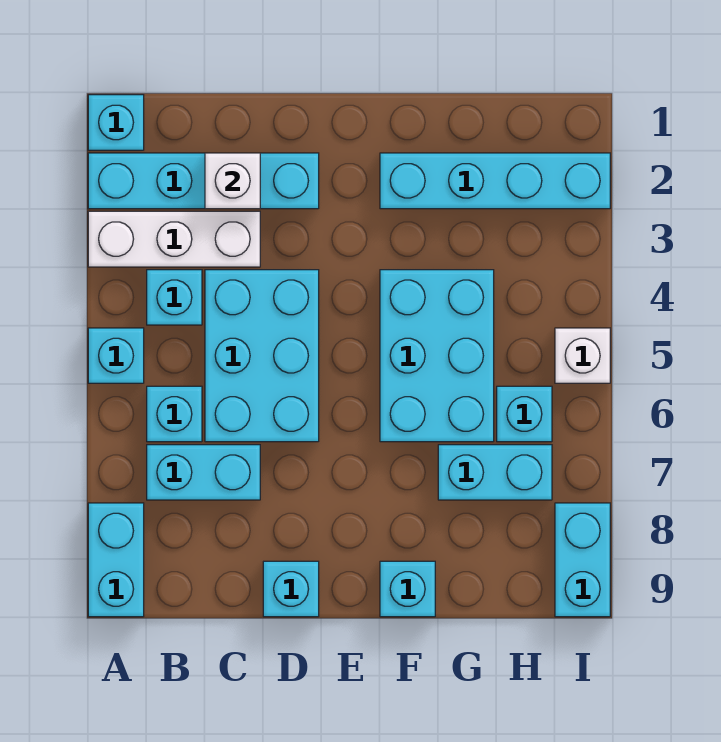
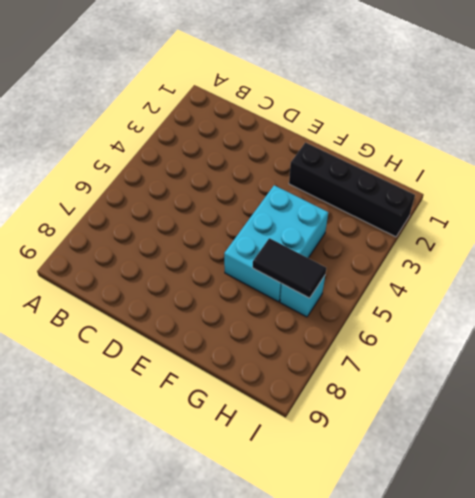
black brick F2:I2 level 1 -> cyan brick F2:I2 level 1
black tile G6:H6 level 2 -> none
none -> cyan brick A1 level 1
none -> cyan brick A2:D2 level 1
none -> white brick A3:C3 level 1

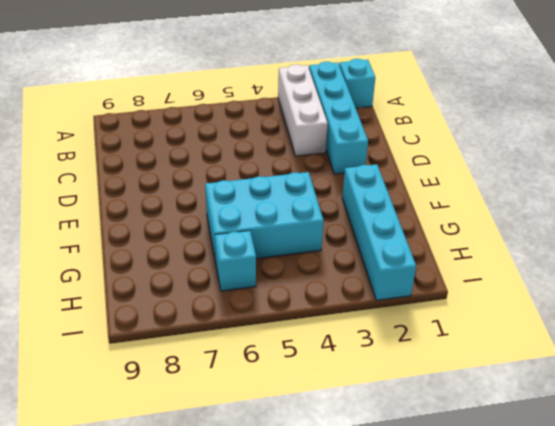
none -> cyan brick A5 level 1
none -> cyan brick A8:A9 level 1
none -> cyan brick B4 level 1

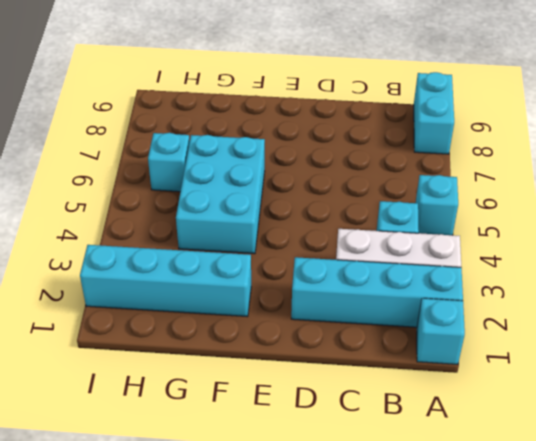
none -> cyan brick B6 level 1
none -> cyan brick B7:C7 level 1
none -> cyan brick C4:D6 level 1

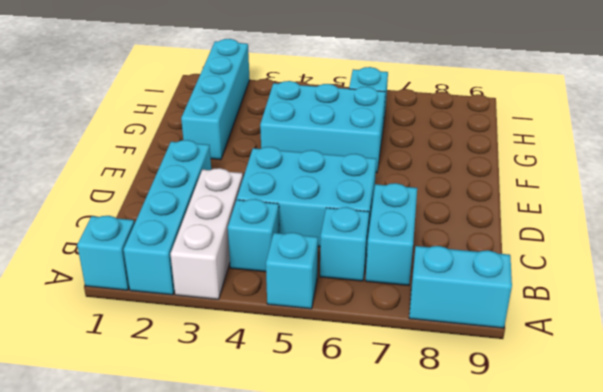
none -> cyan brick D9 level 1
none -> cyan brick F9 level 1
none -> cyan brick G7:H7 level 1

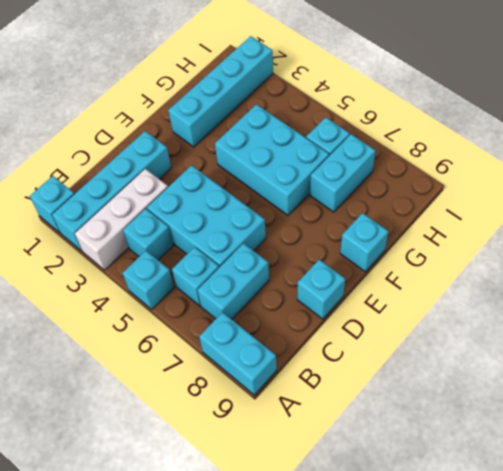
none -> white brick I5 level 1
none -> cyan brick I8:I9 level 1
none -> white brick C2 level 2

